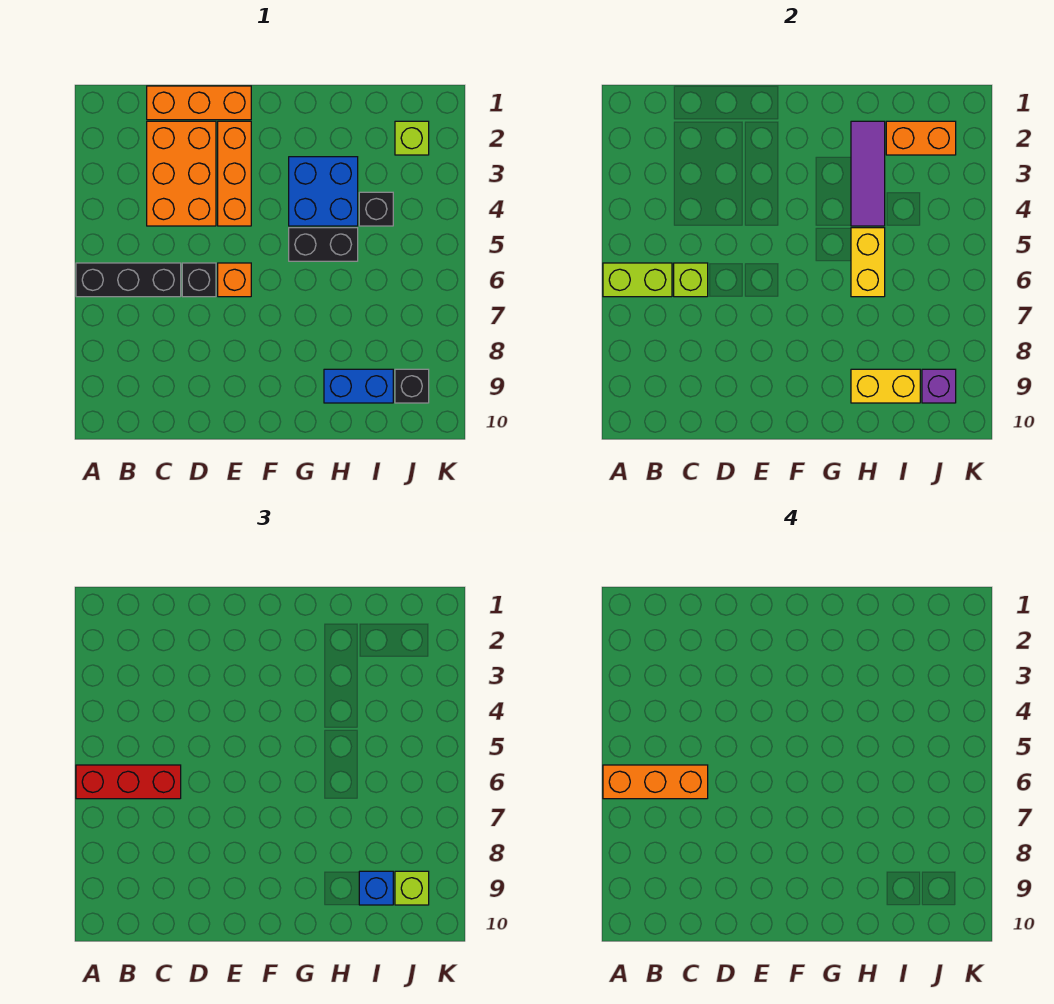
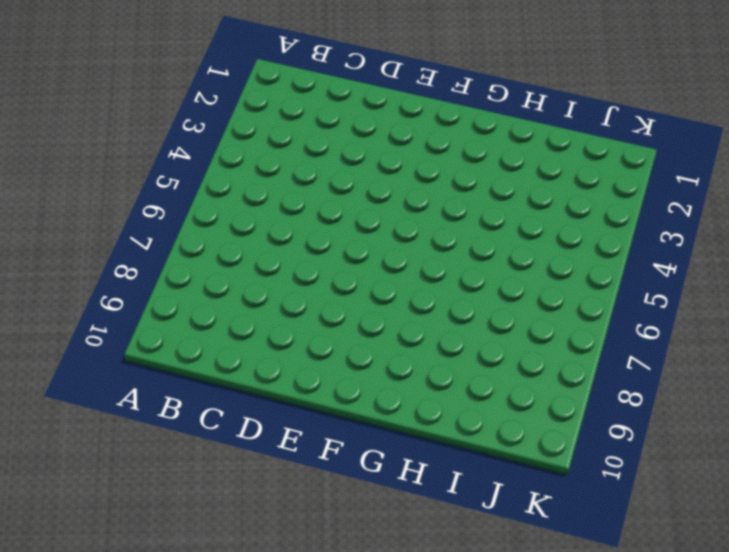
none -> black brick A6:C6 level 1
none -> orange brick C1:E1 level 1
none -> orange brick C2:D4 level 1

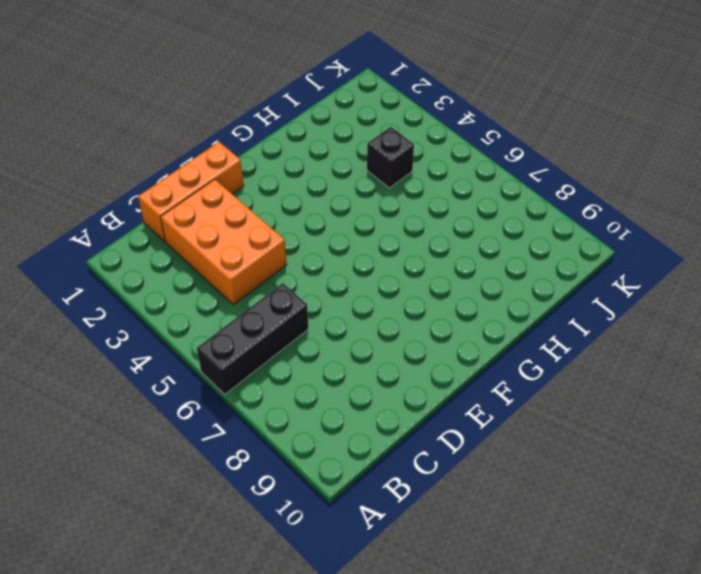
none -> black brick D6 level 1
none -> orange brick E2:E4 level 1
none -> orange brick E6 level 1

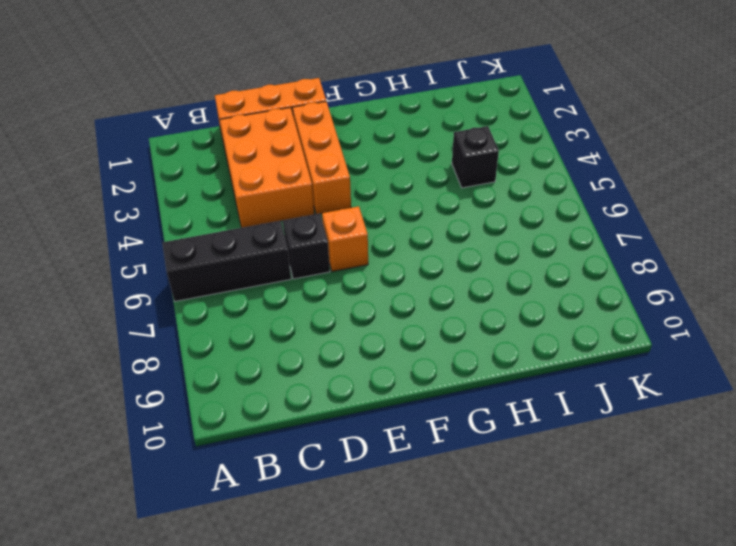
none -> blue brick G3:H4 level 1
none -> black brick G5:H5 level 1
none -> blue brick H9:I9 level 1

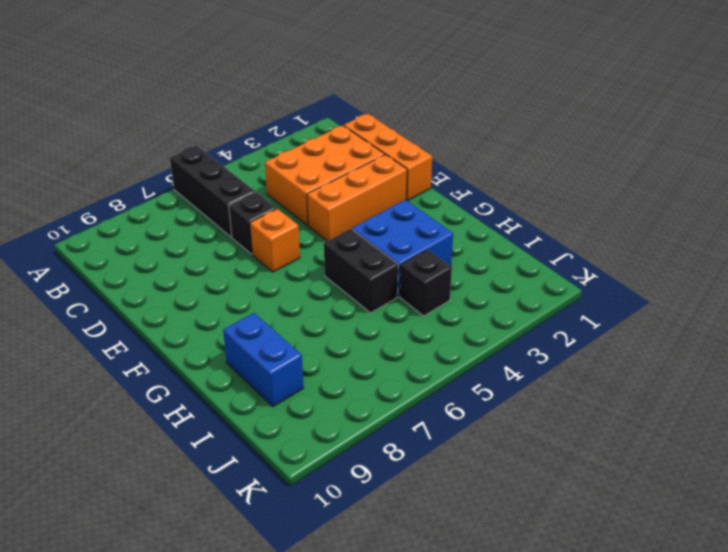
none -> lime brick J2 level 1
none -> black brick J9 level 1
none -> lime brick A6:B6 level 2

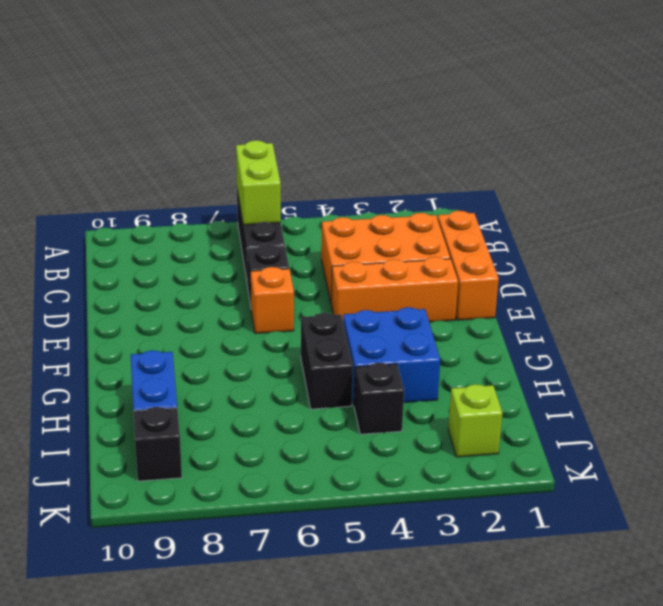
none -> lime brick C6 level 2
none -> purple tile H2:H4 level 2
none -> yellow brick H5:H6 level 2

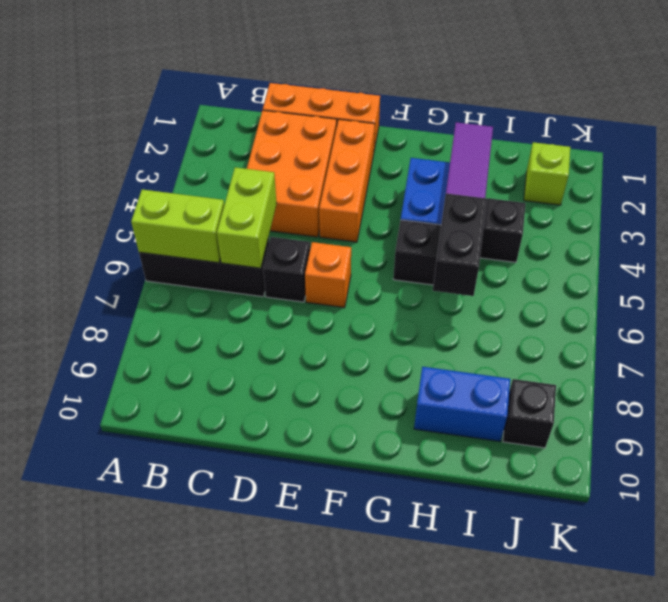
lime brick C5:C6 level 2 -> lime brick C6 level 2
black brick H5:H6 level 2 -> yellow brick H5:H6 level 2
none -> yellow brick H9:I9 level 2
none -> orange brick I2:J2 level 2
none -> purple brick J9 level 2

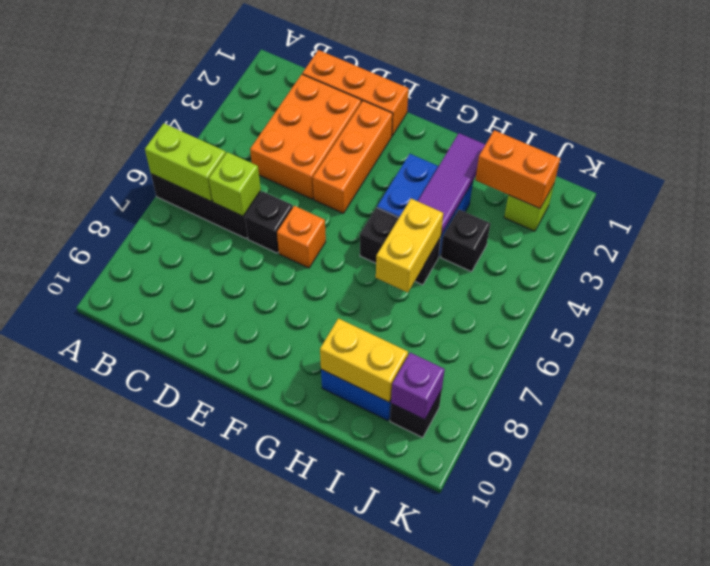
none -> red brick A6:C6 level 3
none -> blue brick I9 level 3
none -> lime brick J9 level 3

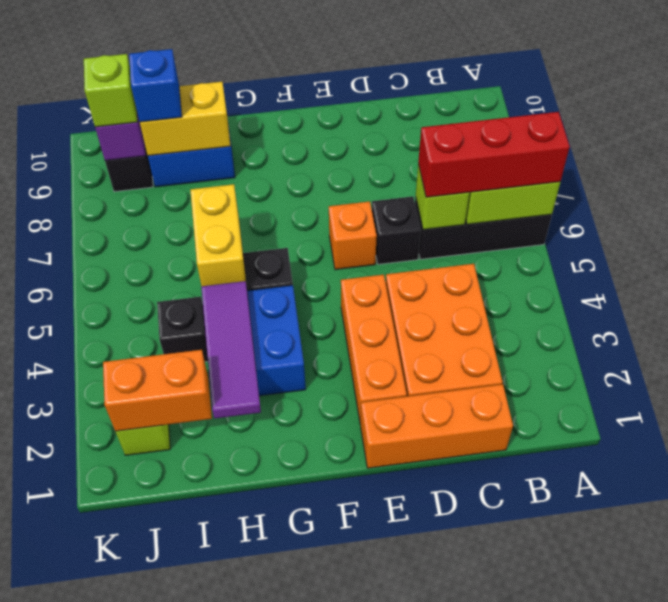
none -> orange brick A6:C6 level 4

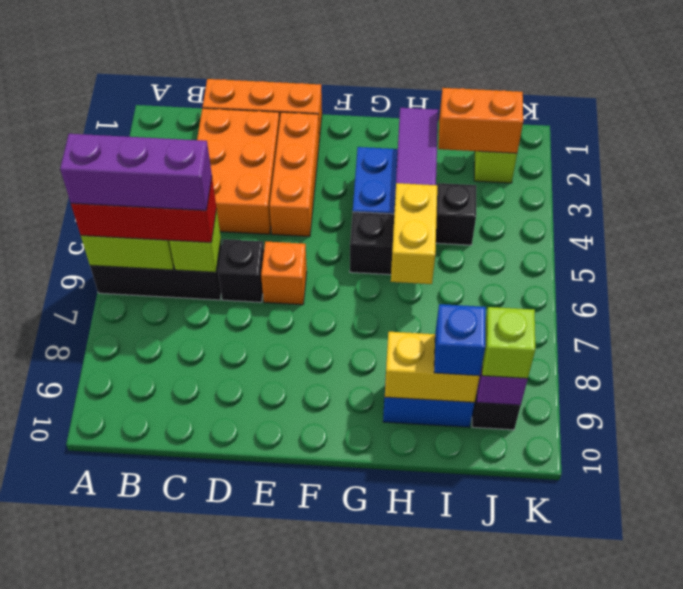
purple brick A6:C6 level 4 -> orange brick A6:C6 level 4

